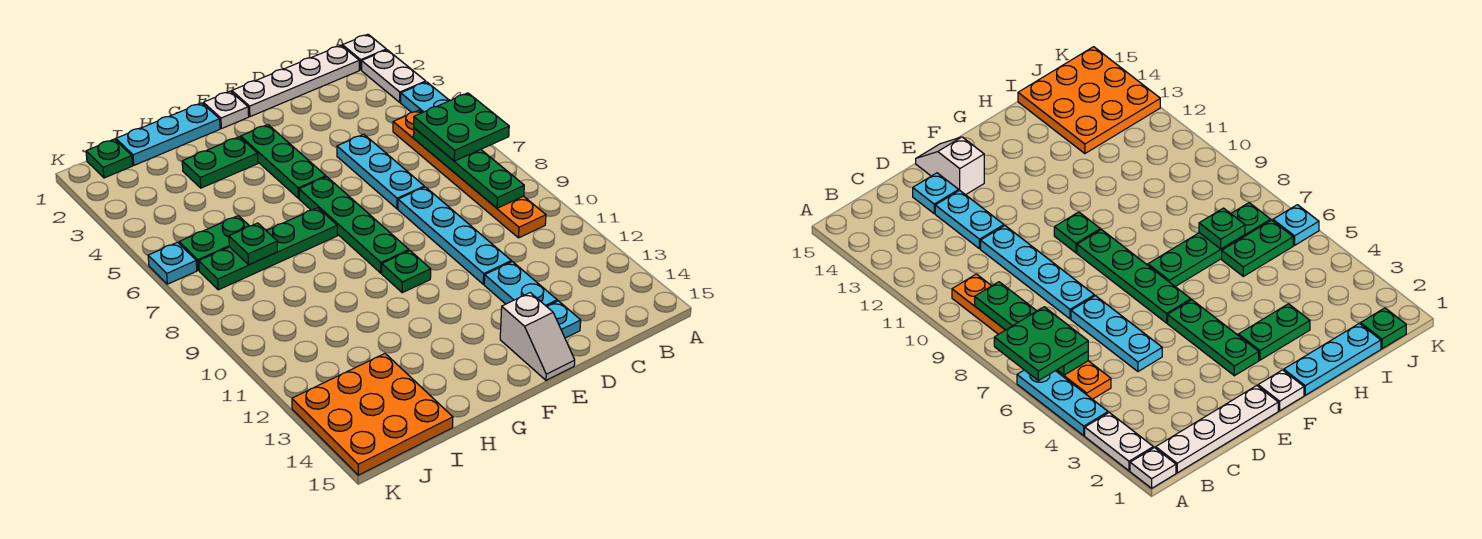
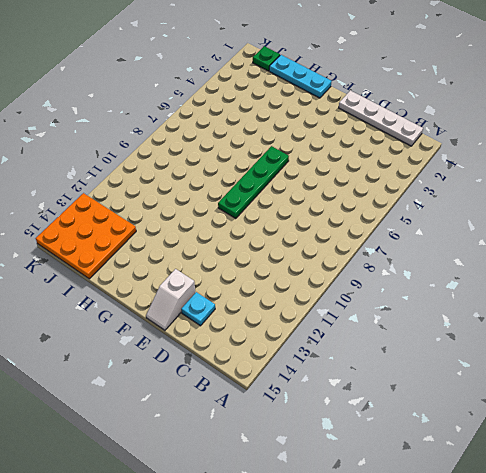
none -> white plate A1 level 1
none -> white plate A2:A3 level 1
none -> cyan plate A4:A6 level 1

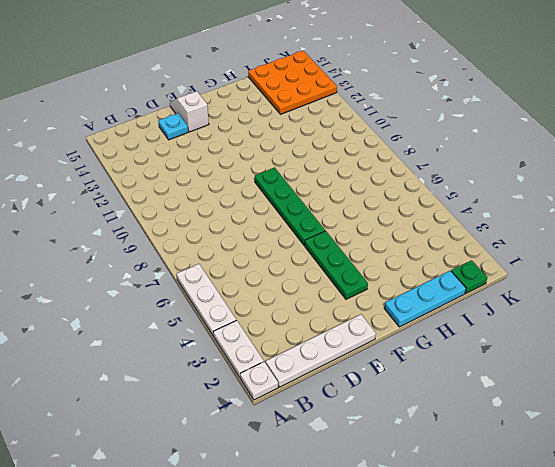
white plate A4:A6 level 1 -> cyan plate A4:A6 level 1
none -> orange plate B5:B10 level 1
none -> cyan plate D5:D7 level 1
none -> cyan plate D8:D11 level 1

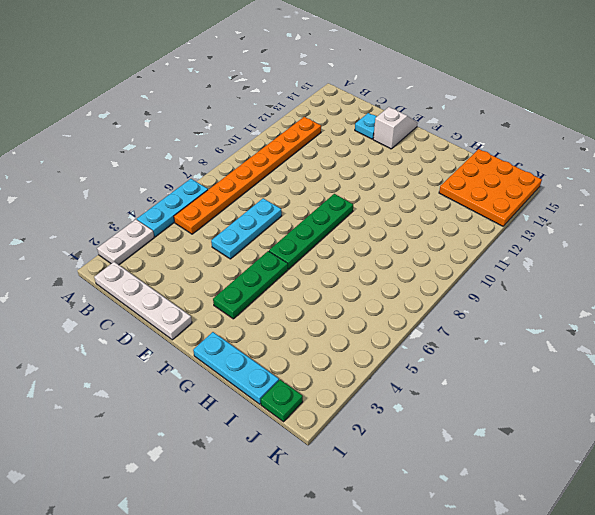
orange plate B5:B12 level 1 -> orange plate B5:B10 level 1
none -> white plate A1 level 1
none -> cyan plate D8:D11 level 1
none -> cyan plate D12:D13 level 1

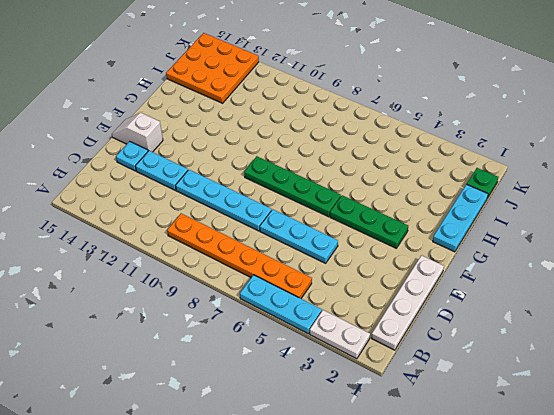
none -> white plate A1 level 1
none -> white plate F1 level 1
none -> green plate F10 level 1

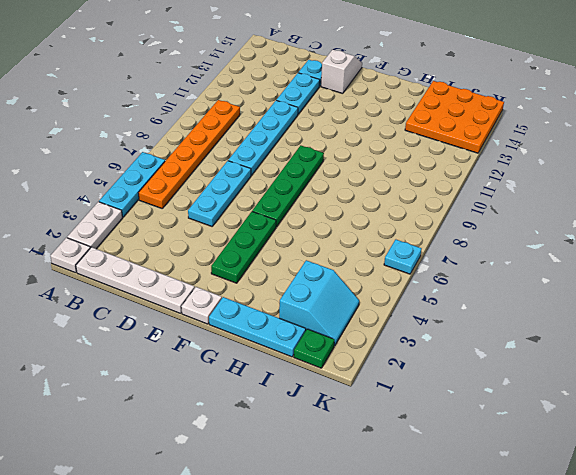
cyan slope I2:J3 level 1 top I -> none
none -> green plate F10 level 1
none -> green plate G3:H3 level 1
none -> green plate G7:J7 level 1

